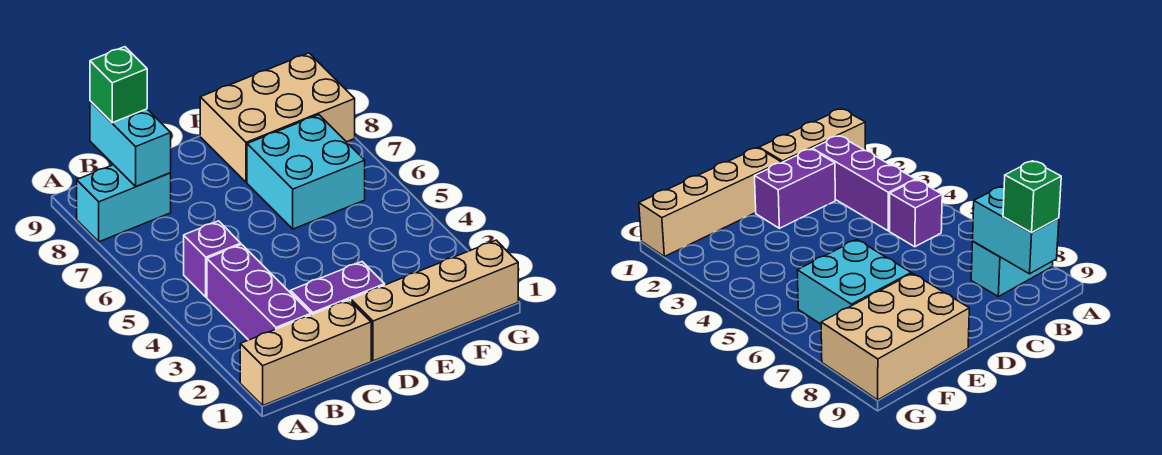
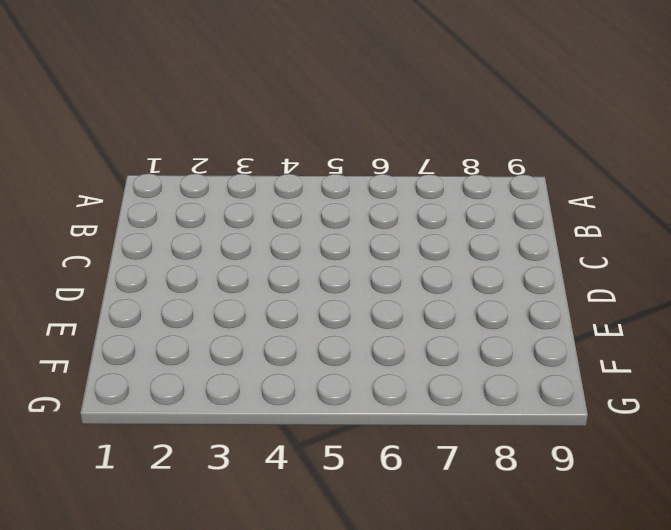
none -> tan brick A1:C1 level 1
none -> cyan brick A8:B8 level 1

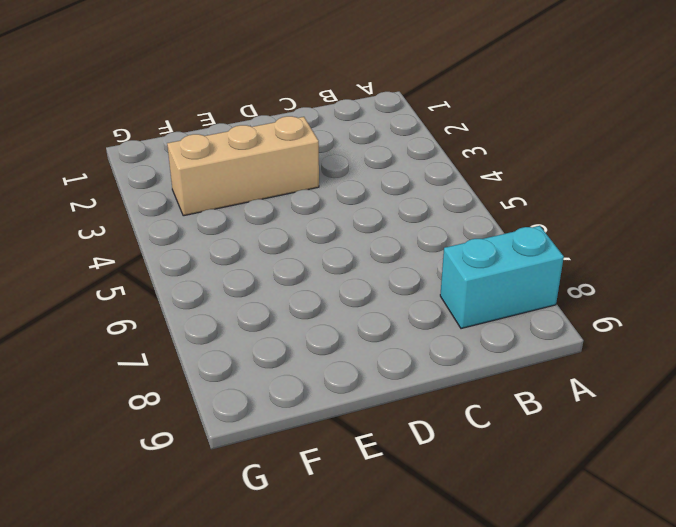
tan brick D3:F3 level 1 -> tan brick A1:C1 level 1
none -> purple brick B2:B4 level 1
none -> purple brick B5 level 1

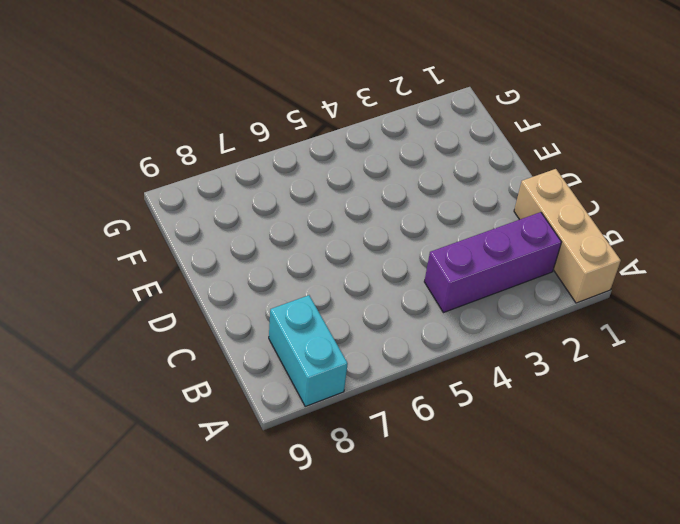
none -> purple brick B5 level 1
none -> purple brick C2:D2 level 1

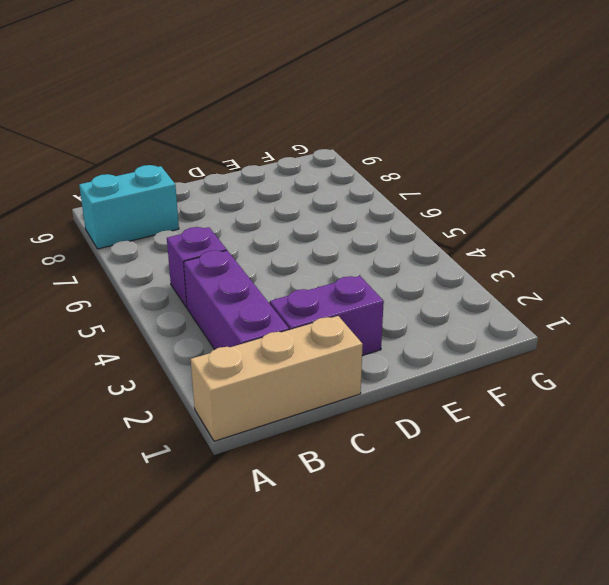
none -> tan brick D1:G1 level 1
none -> cyan brick E6:F7 level 1

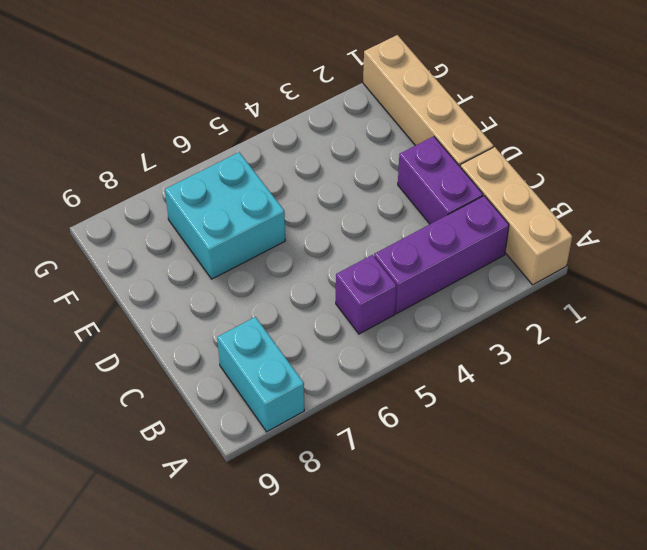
none -> tan brick E8:G9 level 1
none -> cyan brick B8:B9 level 2

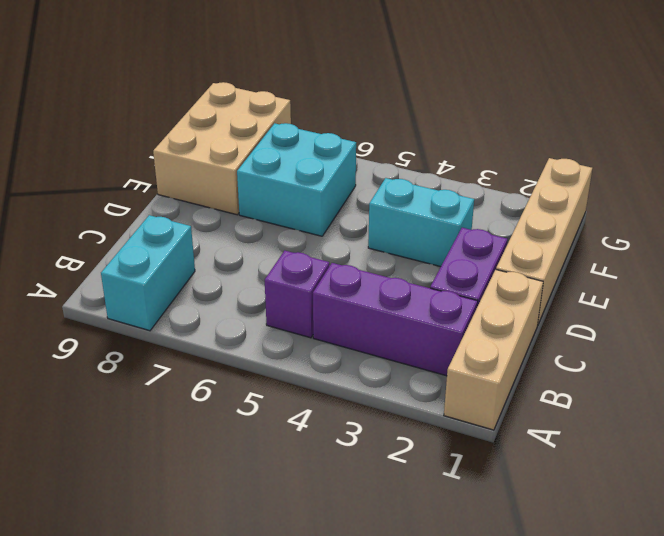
cyan brick E3:E4 level 1 -> cyan brick B8:B9 level 2
none -> green brick B9 level 3

